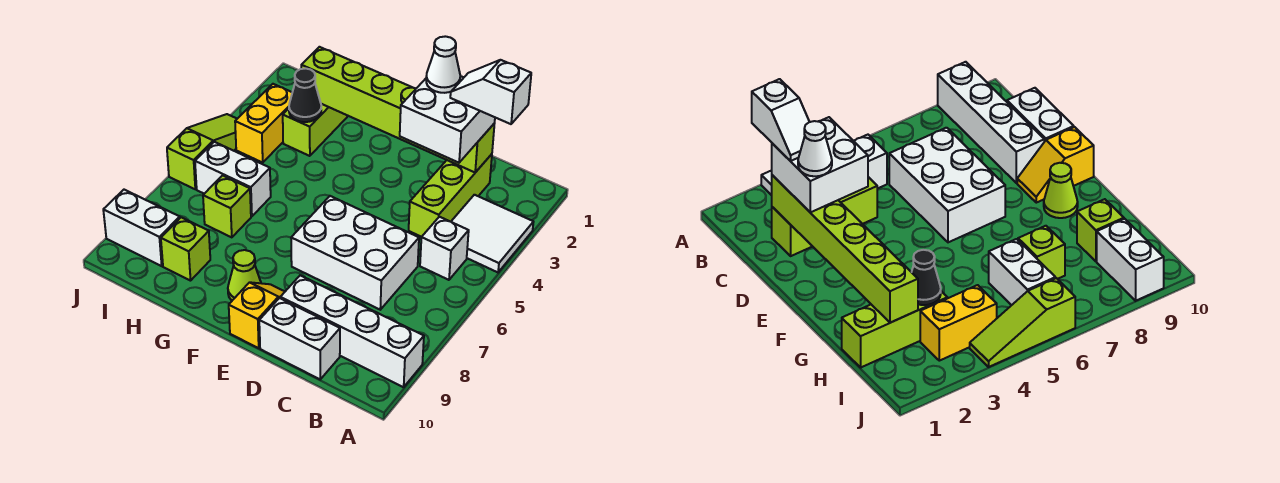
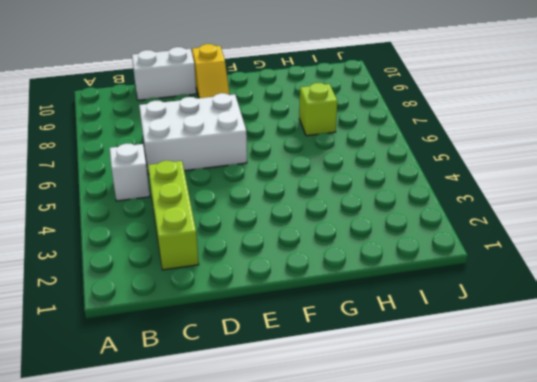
none -> white tile A3:B4 level 1
none -> white brick A9:D9 level 1
none -> lime cone F9 level 1

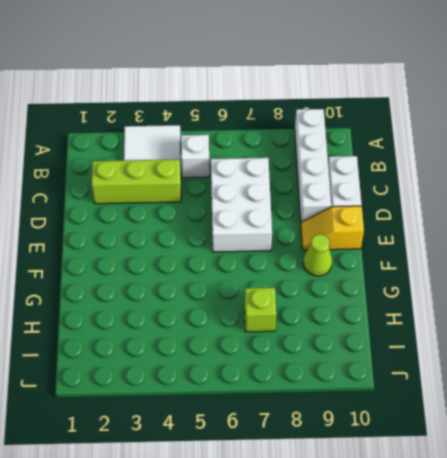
none -> lime brick H1:H3 level 1
none -> white brick H6:I6 level 1
none -> lime brick H9 level 1

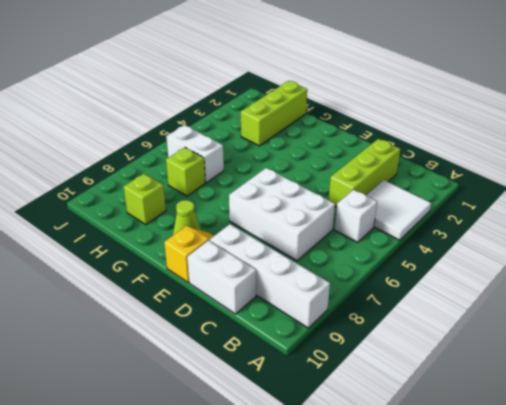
none -> yellow brick I3:I4 level 1
none -> white brick I9:J9 level 1
none -> lime slope J4:J6 level 1 top 6

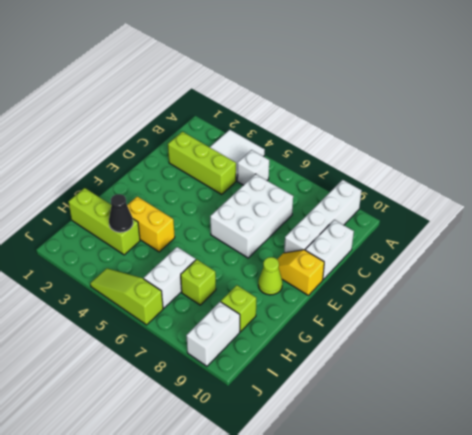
yellow brick G3:G4 level 1 -> yellow brick I3:I4 level 1
none -> lime brick C2:H2 level 2
none -> white brick C2:D3 level 3
none -> white slope B2:C2 level 4 top B

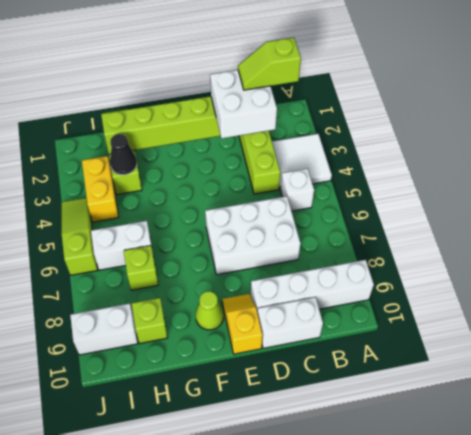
lime slope B2:C2 level 4 top B -> white slope B2:C2 level 4 top B
none -> white cone D2 level 4

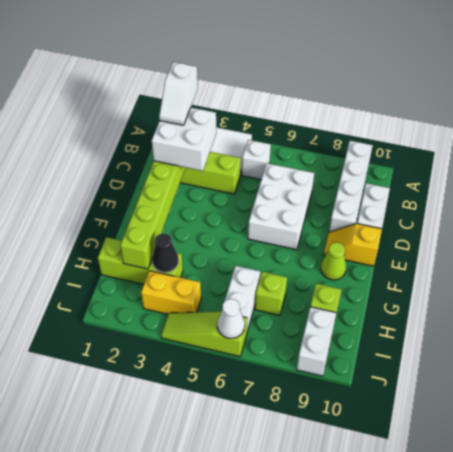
white cone J6 level 2 -> white cone D2 level 4

